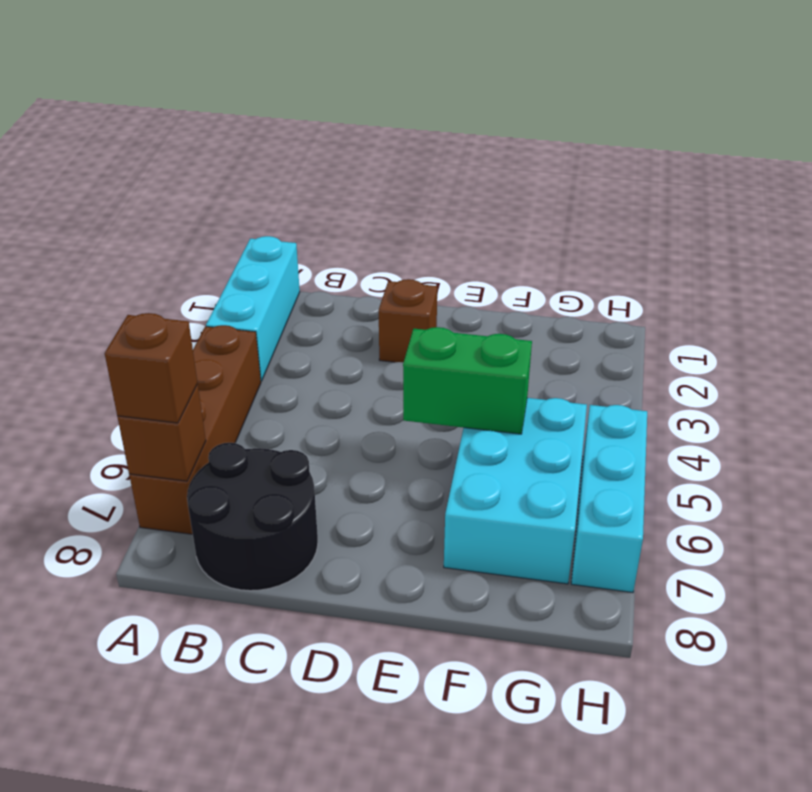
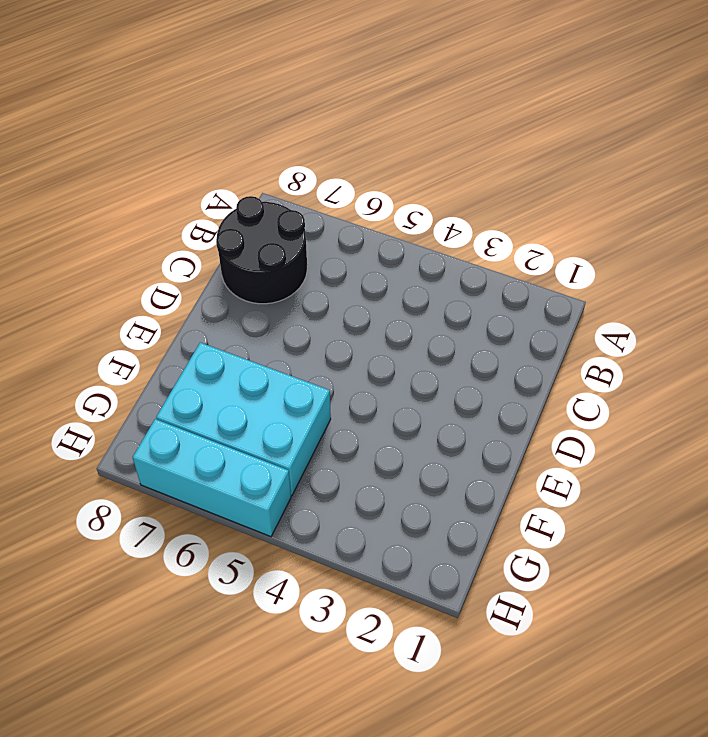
none -> cyan brick A1:A3 level 1
none -> brown brick A4:A7 level 1

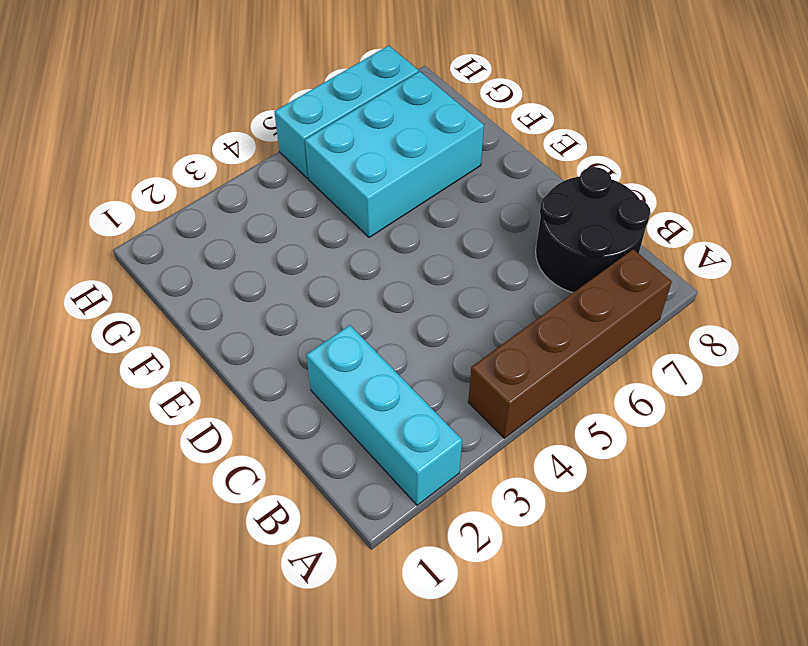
cyan brick A2:C2 level 1 -> cyan brick A1:A3 level 1
none -> brown brick D2 level 1
none -> brown brick A7 level 2

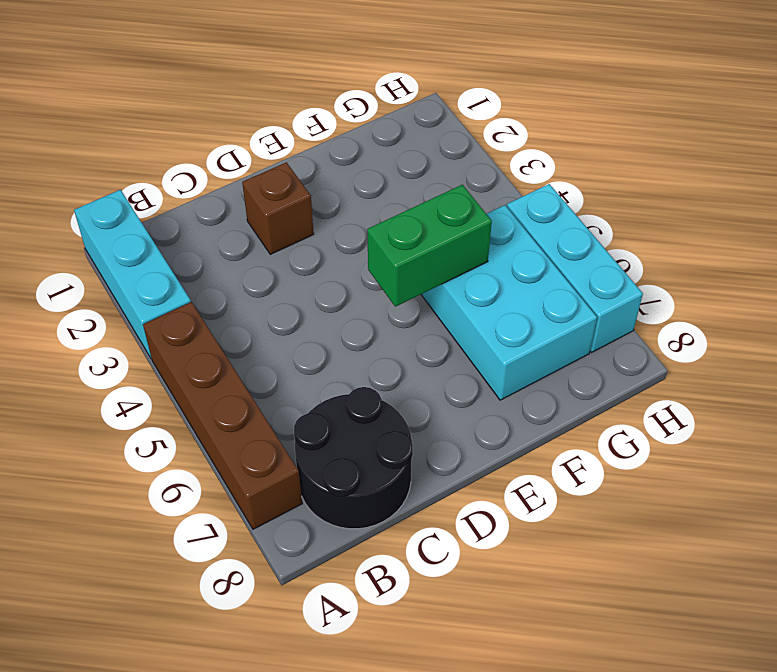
none -> brown brick A7 level 2
none -> brown brick A7 level 3

